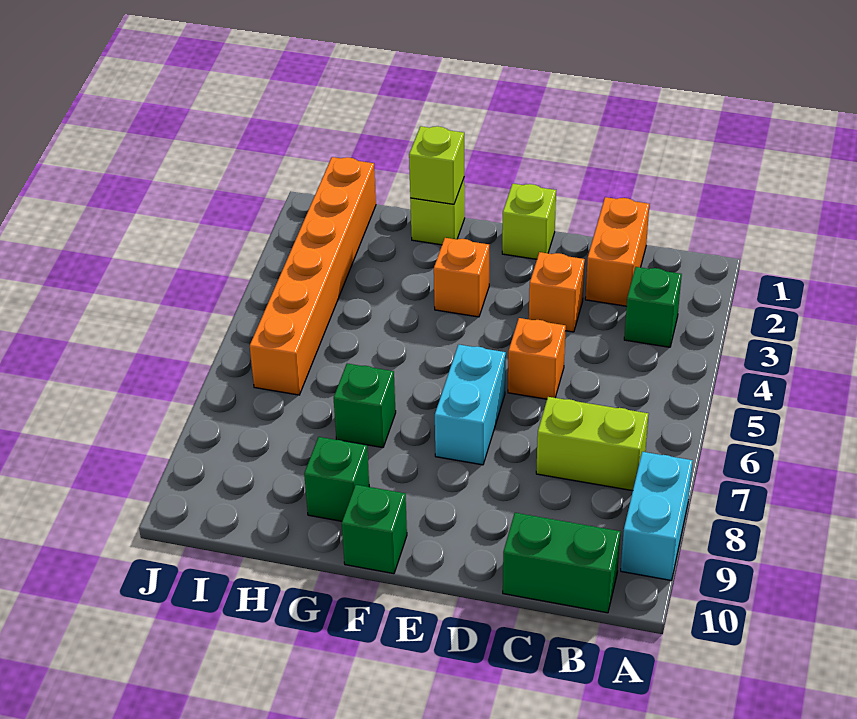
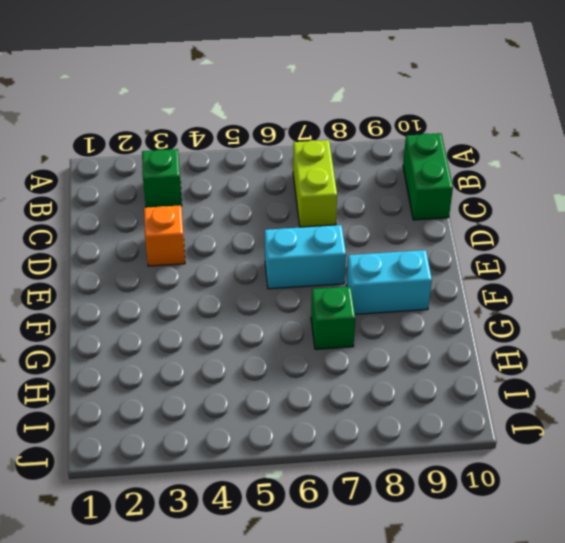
cyan brick F8:F9 level 1 -> cyan brick A8:A9 level 1
none -> orange brick C1:C2 level 1
none -> orange brick D5 level 1
none -> lime brick E1 level 1

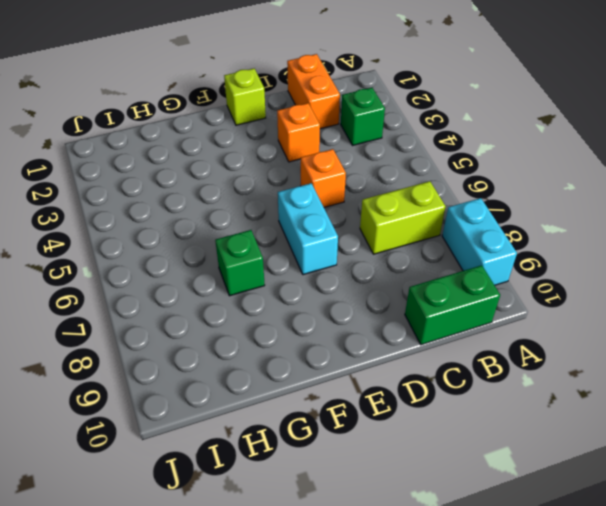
none -> orange brick F3 level 1
none -> green brick F10 level 1
none -> lime brick G1 level 1

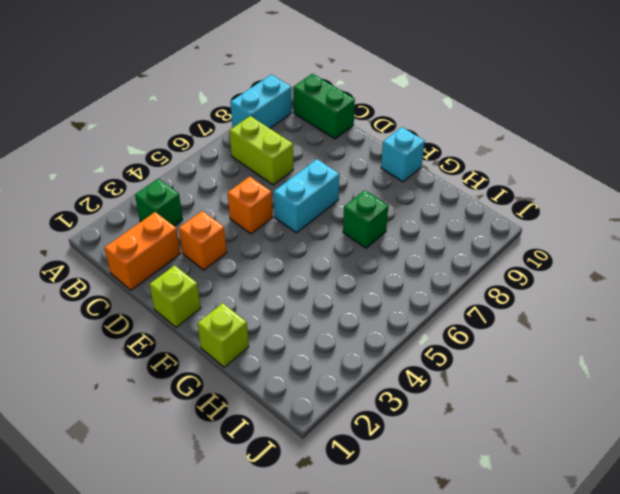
cyan brick F10 level 1 -> green brick F10 level 1
none -> orange brick F3 level 1
none -> green brick G9 level 1
none -> orange brick I1:I6 level 1

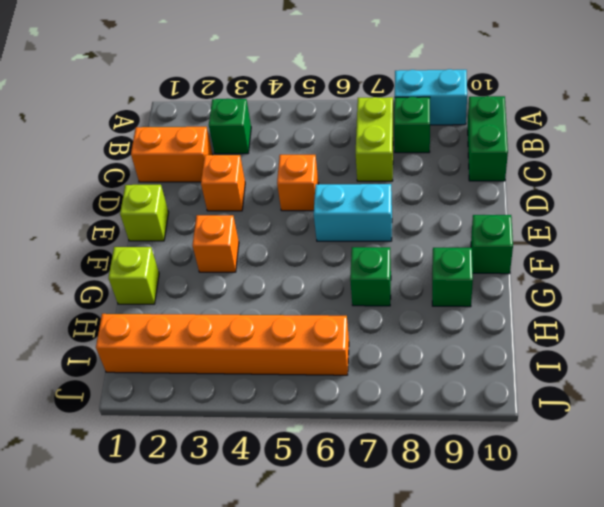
green brick B8 level 1 -> none
none -> lime brick G1 level 2

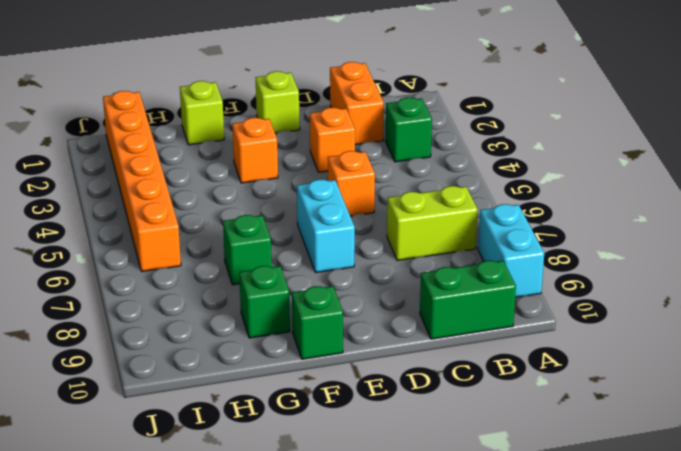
none -> lime brick G1 level 2

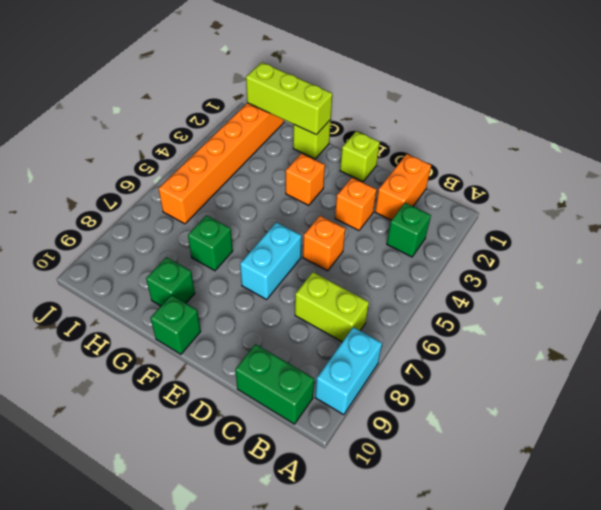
lime brick G1:I1 level 2 -> lime brick G1 level 2

